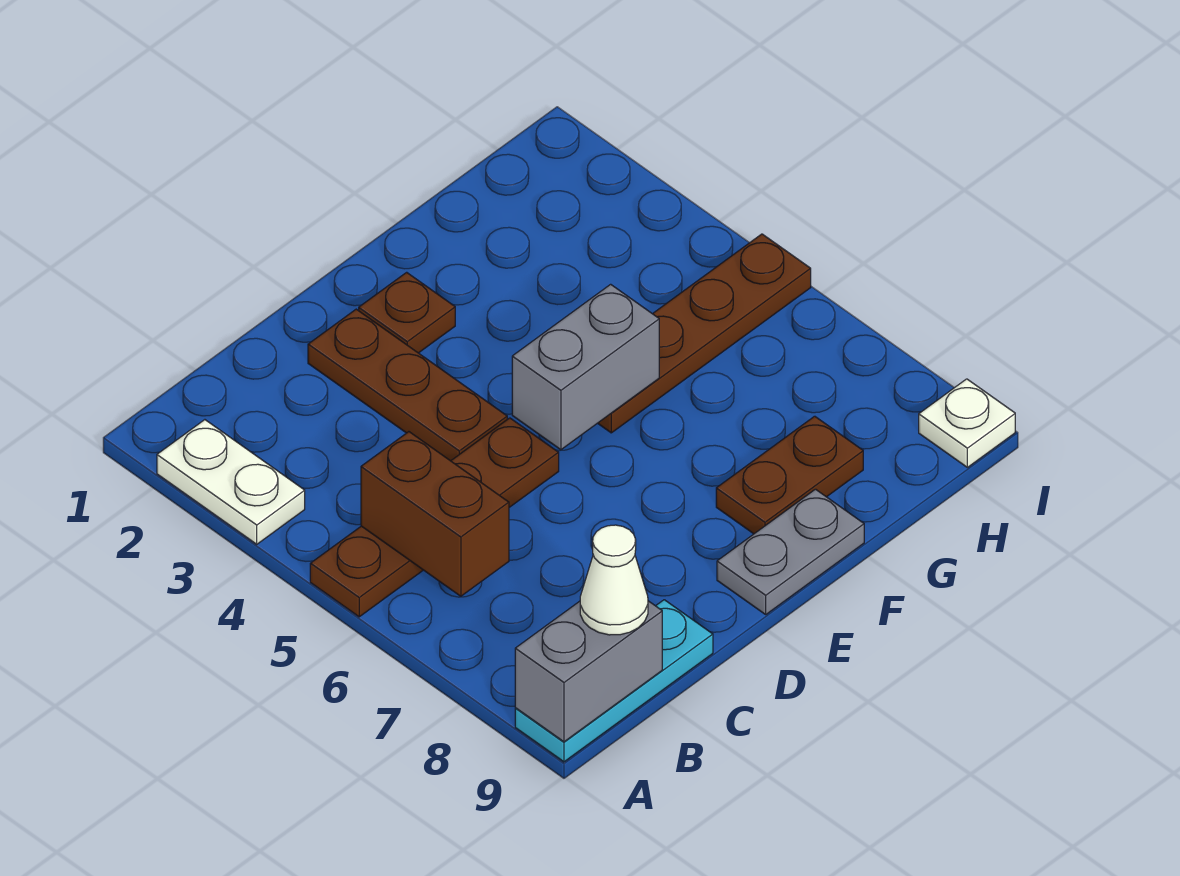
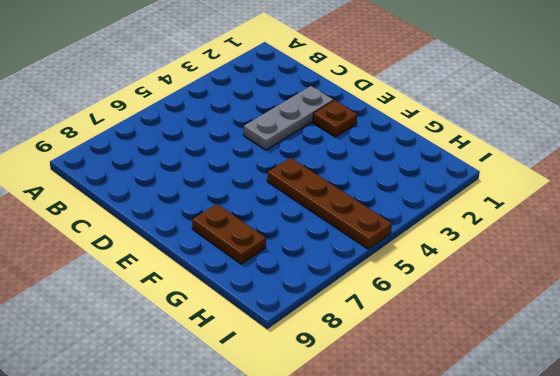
grey plate D2:D4 level 1 -> brown plate D2:D4 level 1
none -> white plate A2:A3 level 1
none -> brown plate A5:D5 level 1
none -> cyan plate A9:C9 level 1

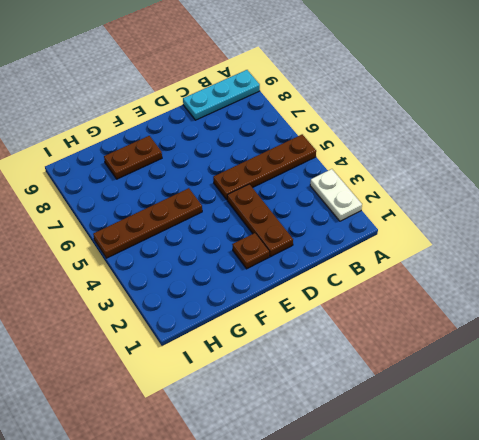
none -> grey plate E9:F9 level 1
none -> white plate I9 level 1
none -> grey brick A9:B9 level 2

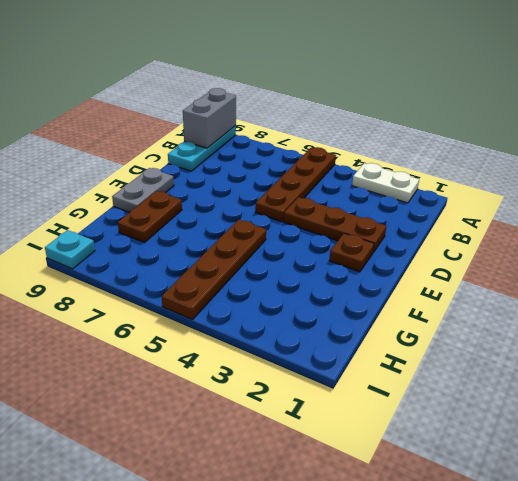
cyan plate I9 level 1 -> white plate I9 level 1
none -> brown brick B5:B6 level 2
none -> grey brick E5:F5 level 2
none -> white cone B9 level 3

